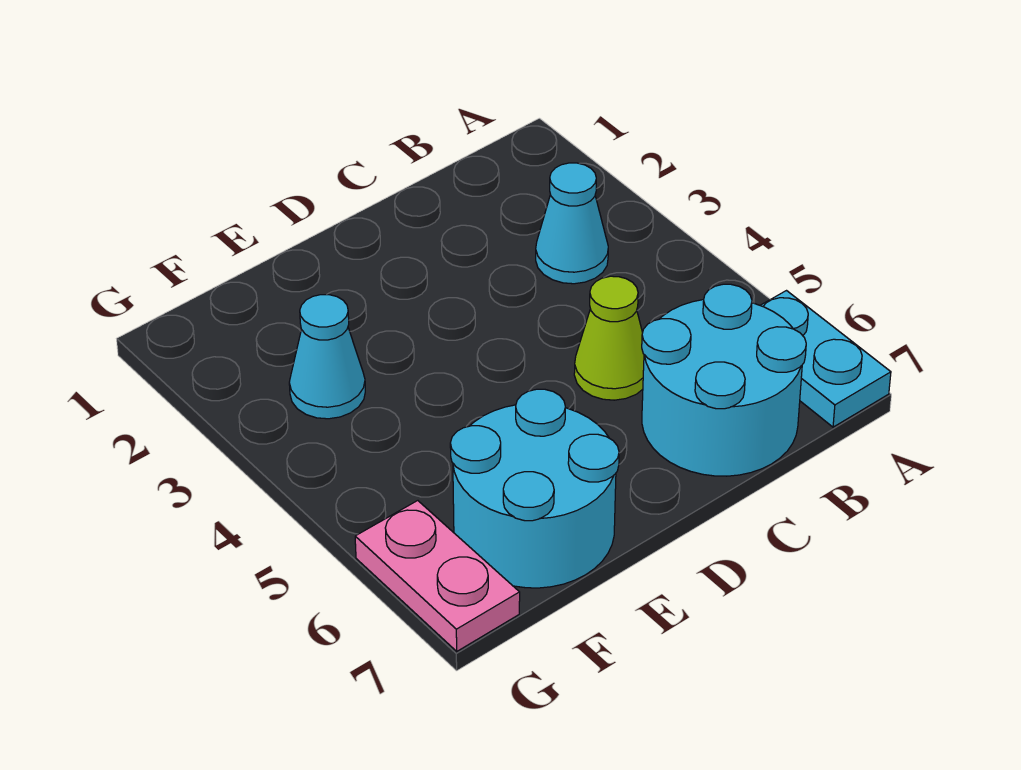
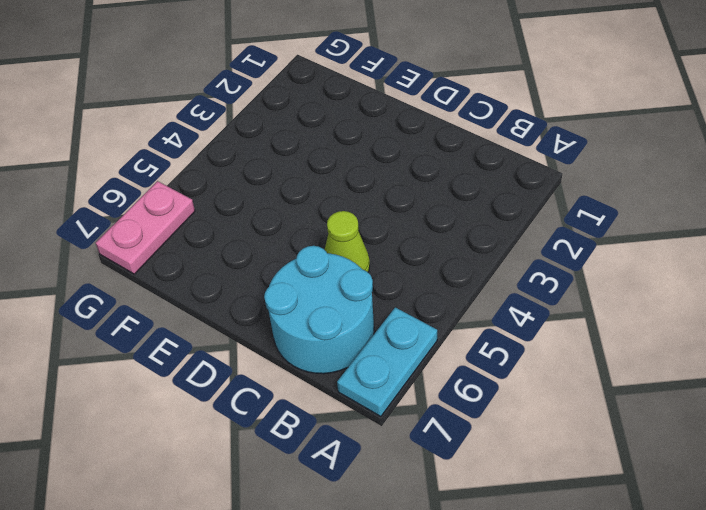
none -> cyan cone B3 level 1
none -> cyan round brick E6:F7 level 1

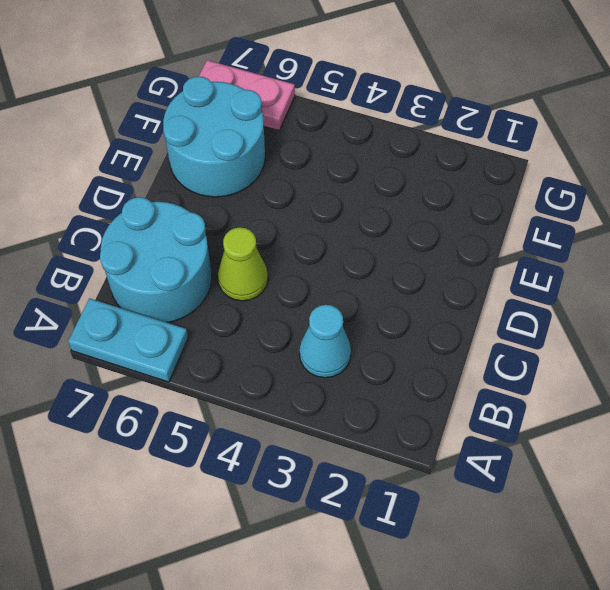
none -> cyan cone F3 level 1

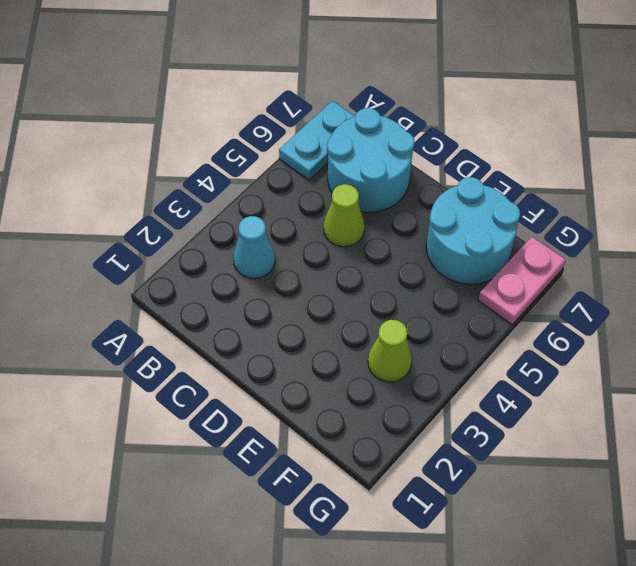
lime cone F3 level 1 -> cyan cone F3 level 1

